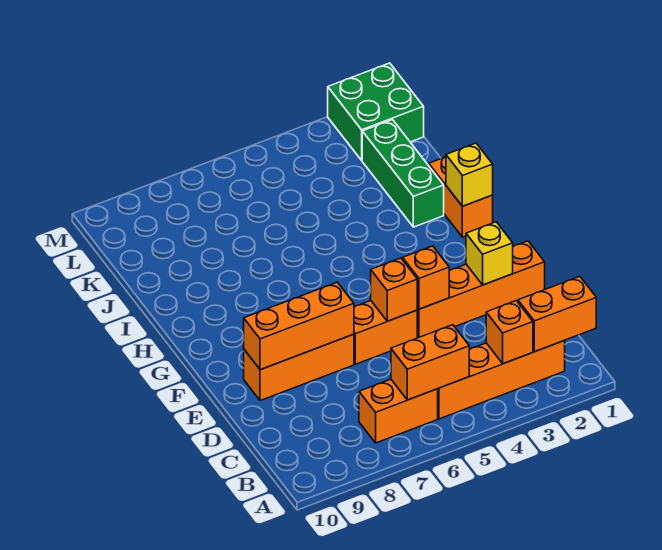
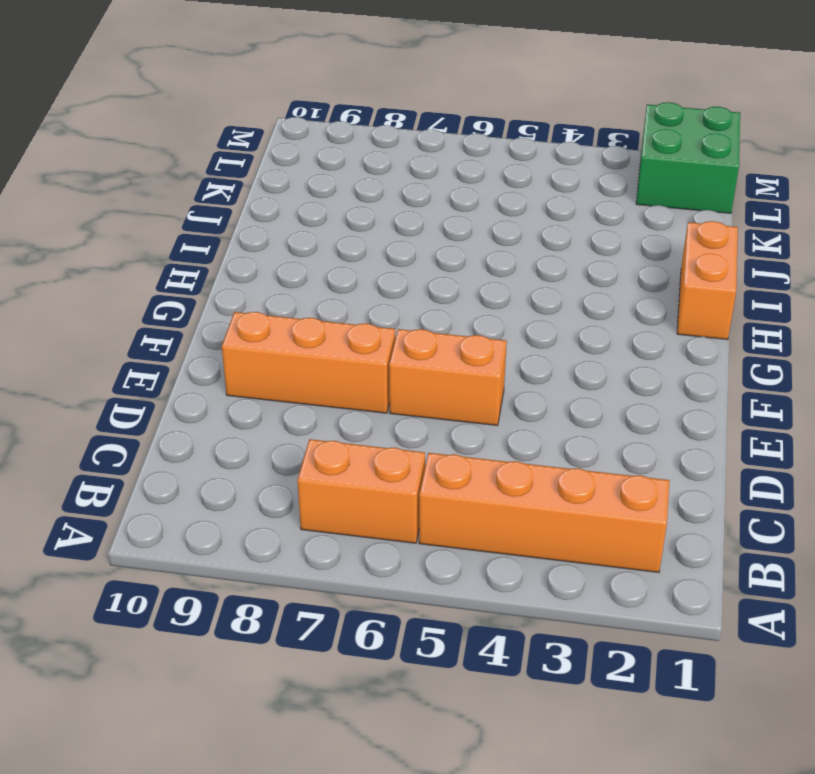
none -> orange brick E1:E4 level 1
none -> green brick I2:K2 level 1
none -> orange brick B1:B2 level 2

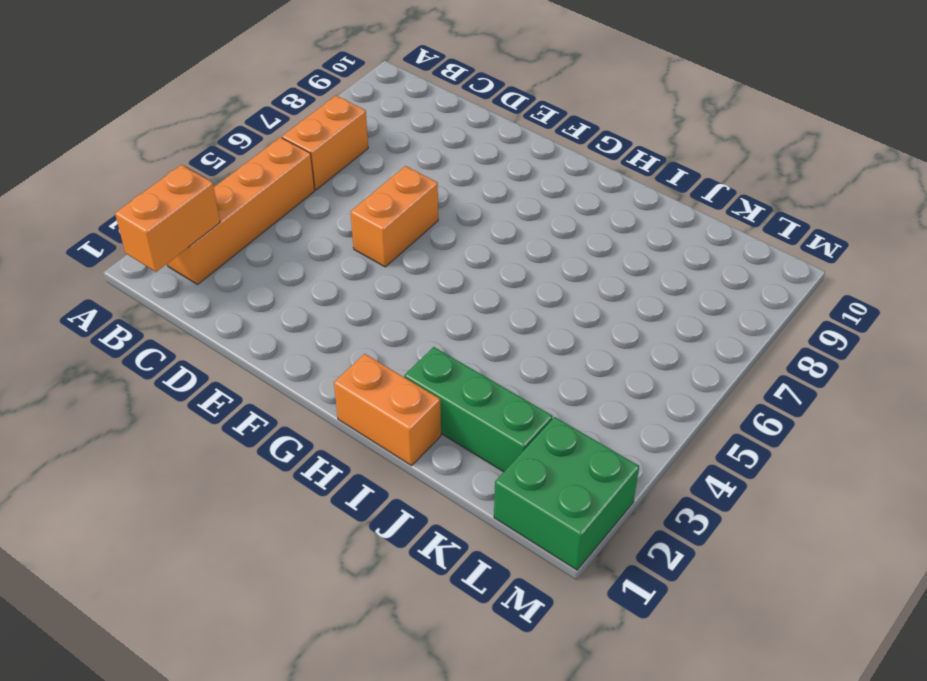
none -> orange brick E1:E4 level 1
none -> orange brick E7:E9 level 1
none -> orange brick B3 level 2

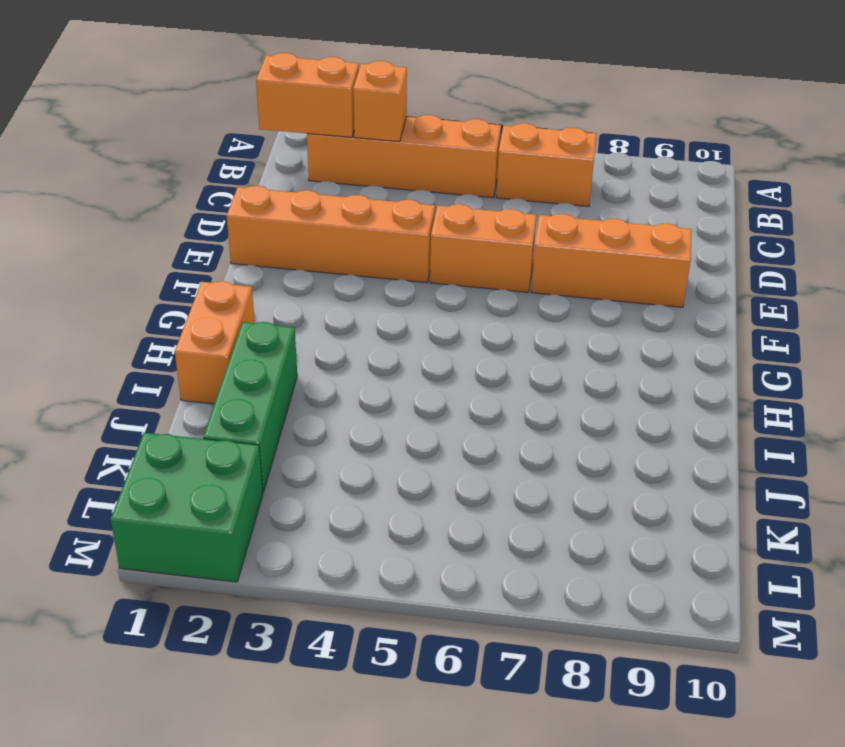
none -> orange brick B5:B6 level 2
none -> yellow brick E2 level 2
none -> orange brick E4 level 2

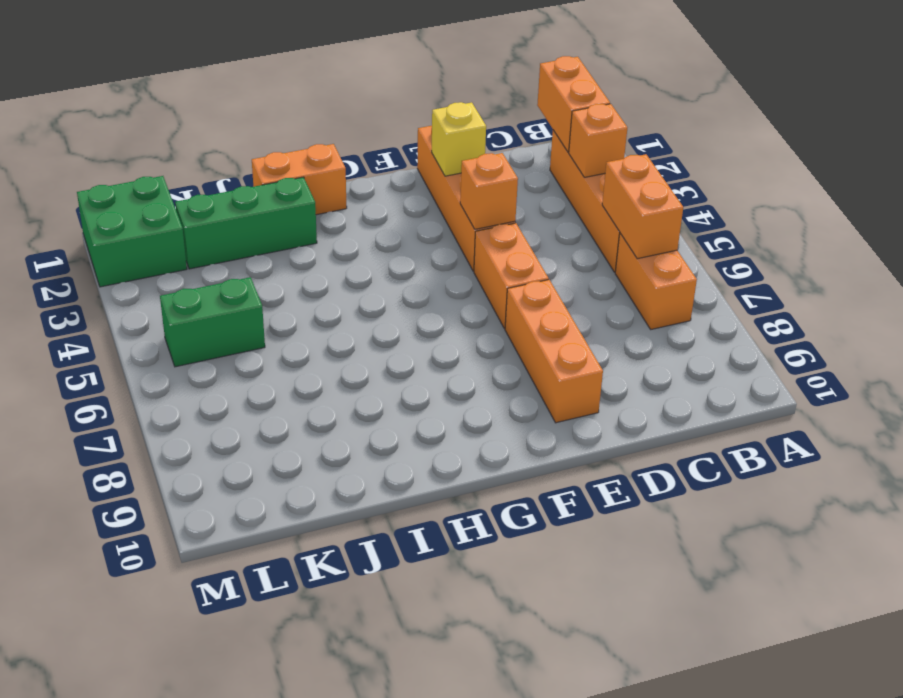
green brick K5:L5 level 1 -> none
none -> orange brick E5 level 2
none -> orange brick E7:E9 level 2
none -> yellow brick H1 level 2

